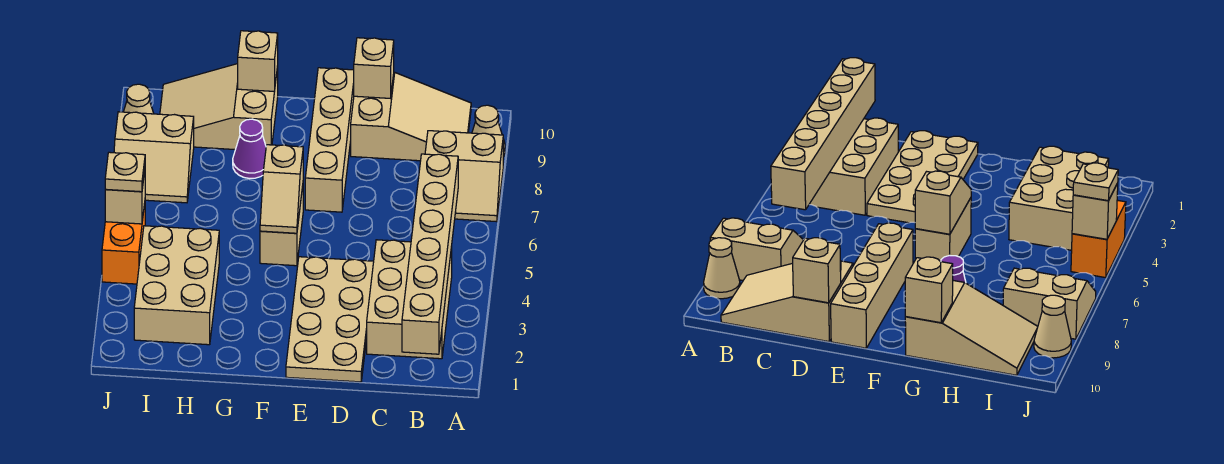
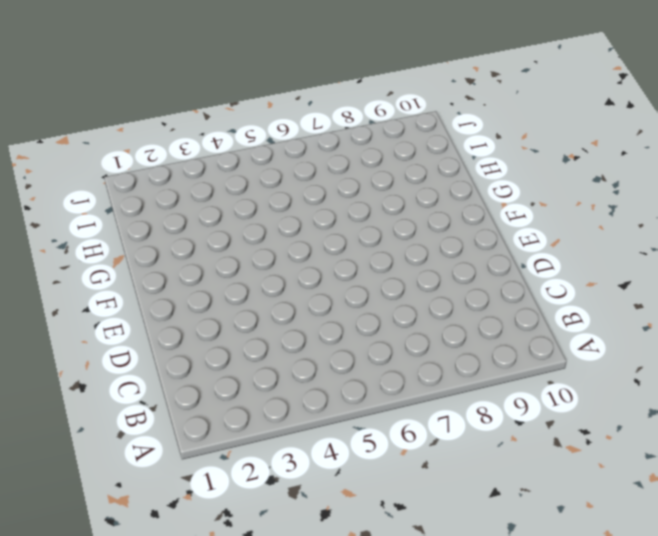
none -> tan slope A7:B8 level 1 top 8
none -> tan cone A9 level 1
none -> tan brick B2:C4 level 1

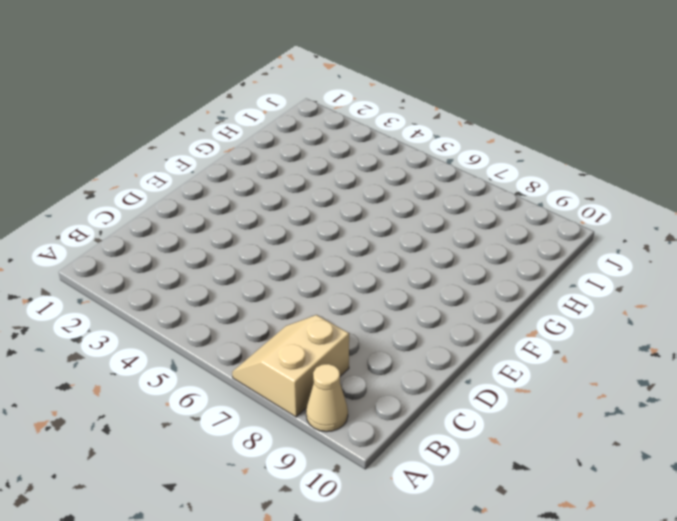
none -> tan brick B2:C4 level 1
none -> tan slope B9:D10 level 1 top D
none -> tan plate D1:E4 level 1

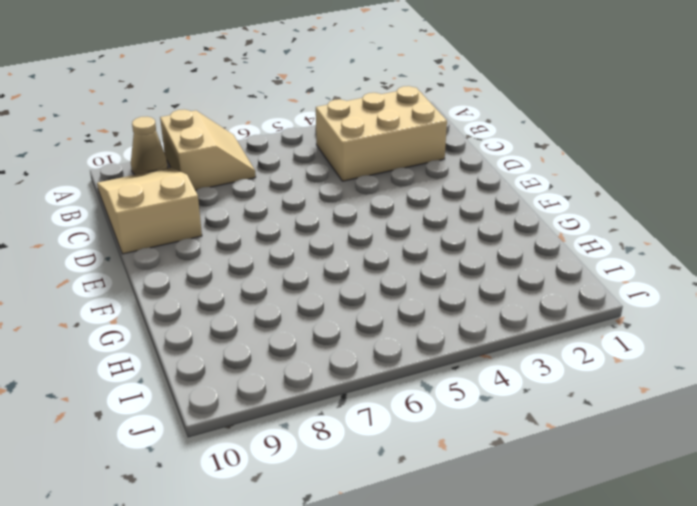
none -> tan plate D1:E4 level 1
none -> tan brick E7:E10 level 1
none -> tan brick F5:F6 level 1

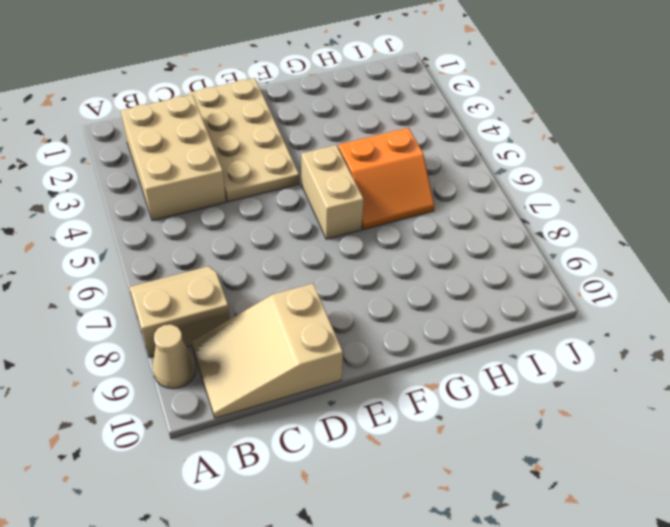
orange slope G5:H6 level 1 top 5 -> none
none -> tan brick E7:E10 level 1
none -> purple cone G8 level 1
none -> tan slope G9:I10 level 1 top G

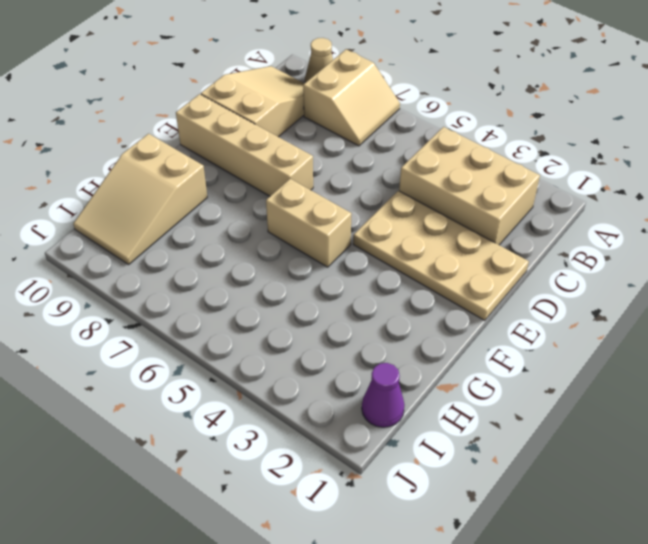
purple cone I1 level 1 -> purple cone G8 level 1
none -> tan brick H2:I4 level 1
none -> tan slope I7:J8 level 1 top 8
none -> orange brick J4:J5 level 1

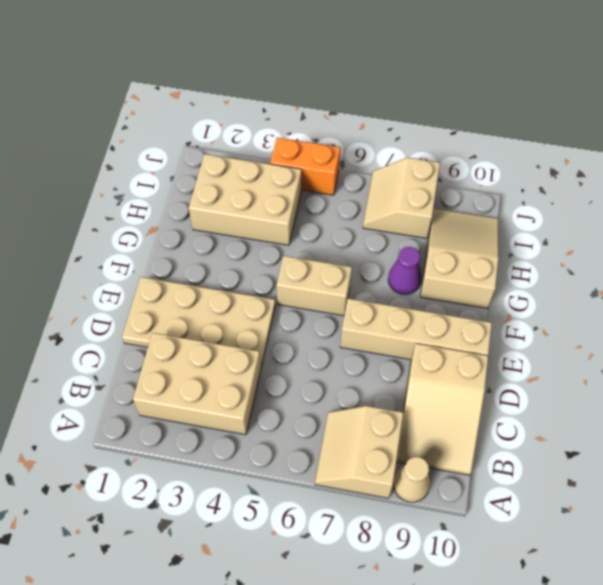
none -> tan cone J9 level 1
none -> tan brick B1:B6 level 2
none -> tan brick D10 level 2

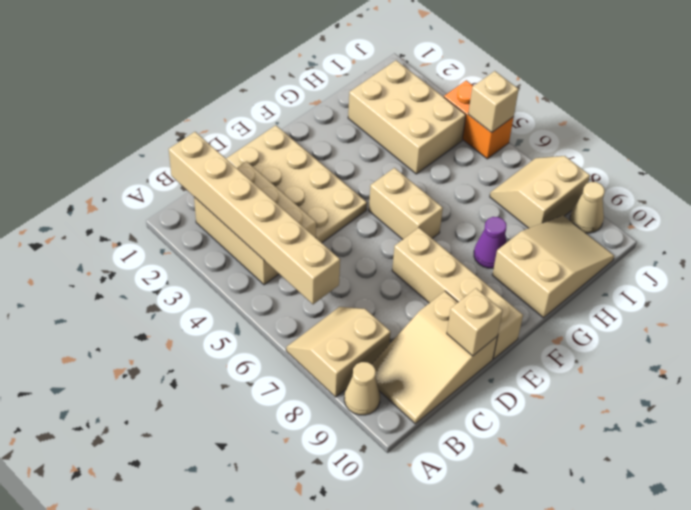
none -> tan slope F5:F6 level 2 top 6
none -> tan brick G10 level 2
none -> tan plate J5 level 3

